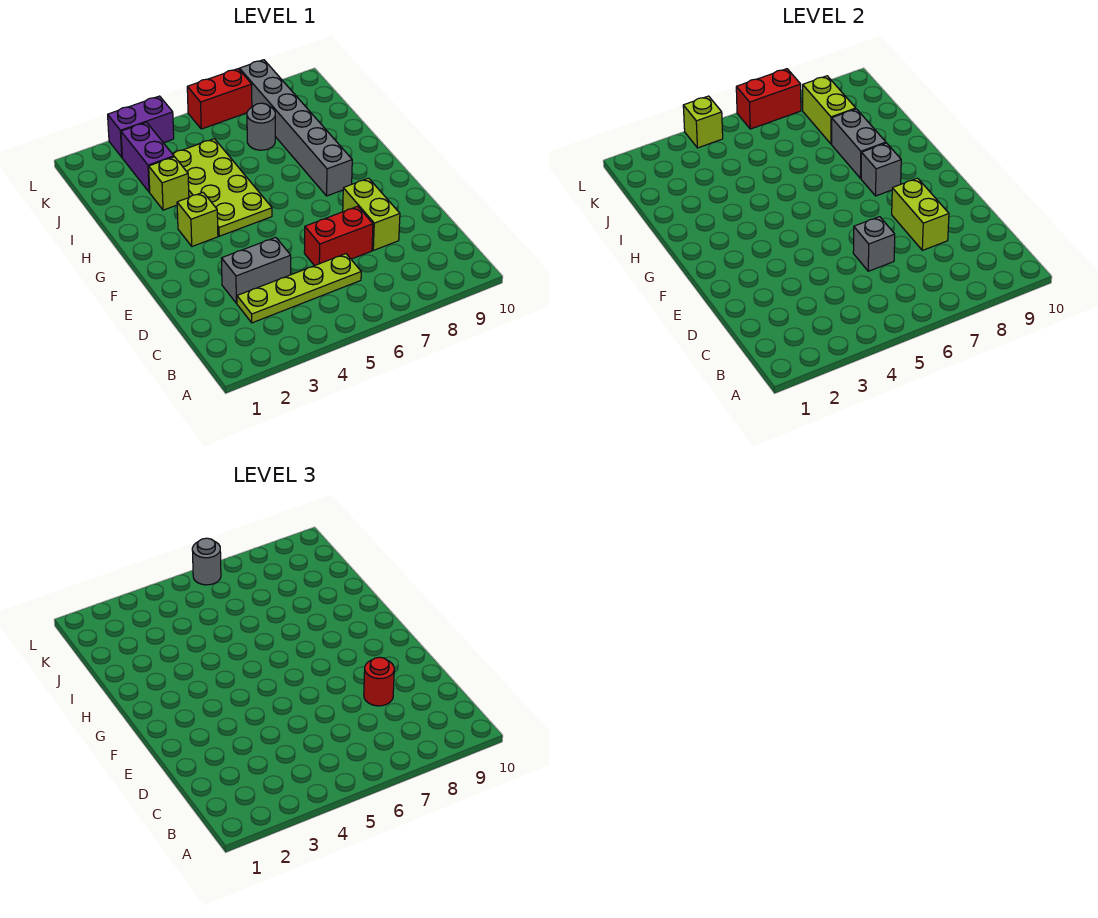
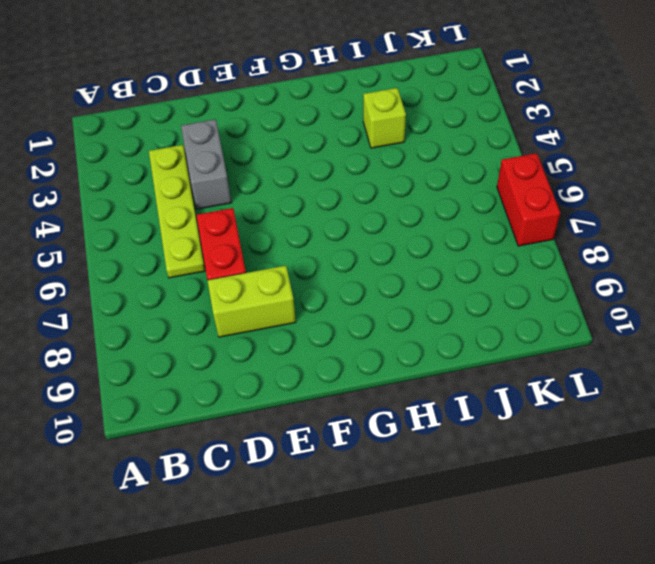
none -> lime brick G3 level 1
none -> lime plate G4:J5 level 1
none -> grey brick G8:L8 level 1

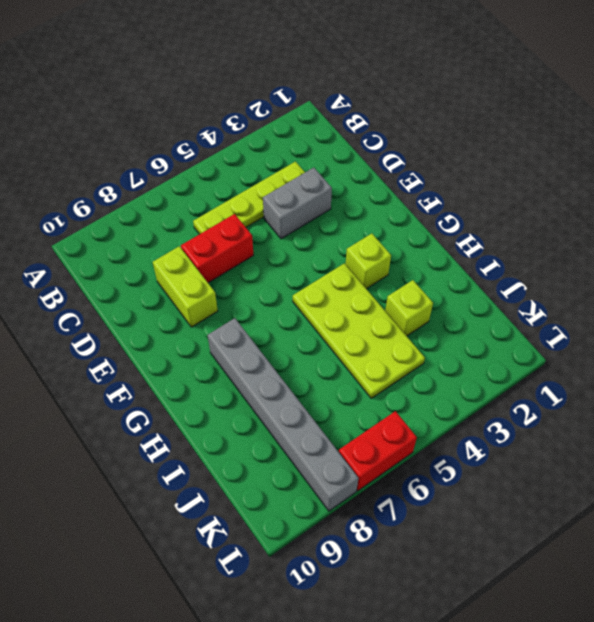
none -> purple brick J3:K3 level 1
none -> grey round brick J7 level 1
none -> purple brick L3:L4 level 1

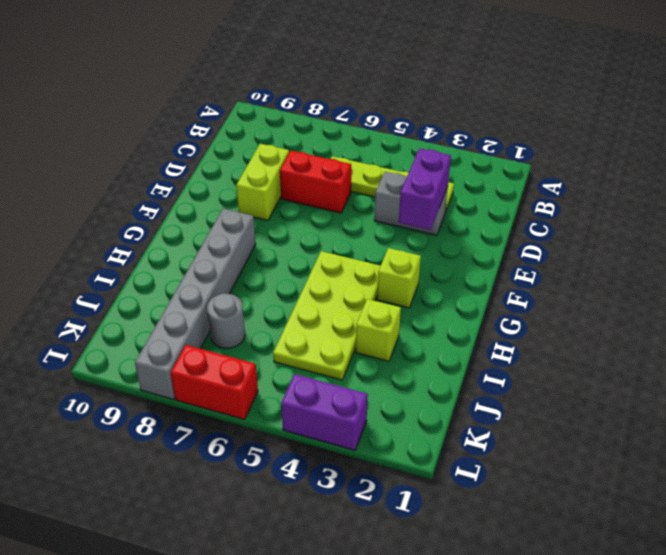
purple brick D3:E3 level 2 -> purple brick J3:K3 level 1
none -> grey brick D6 level 2
none -> lime brick D8:E8 level 2
none -> grey brick G8 level 2

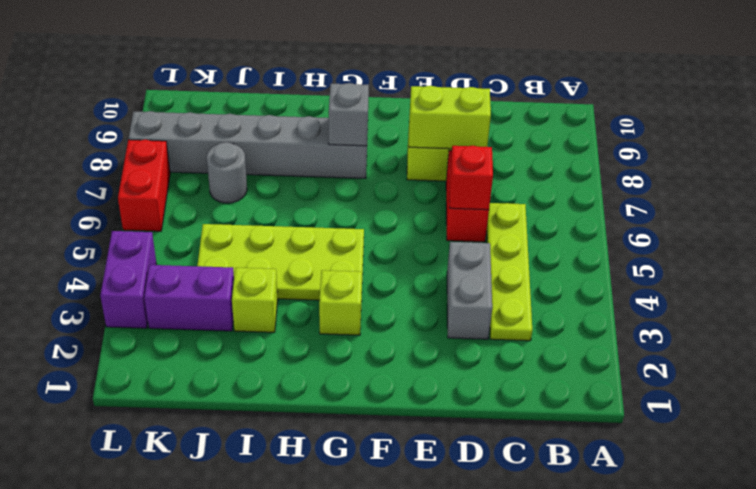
red brick D6 level 2 -> grey brick D6 level 2
none -> grey brick H8:I8 level 2
none -> lime brick J8:K8 level 2
none -> lime brick L4 level 2

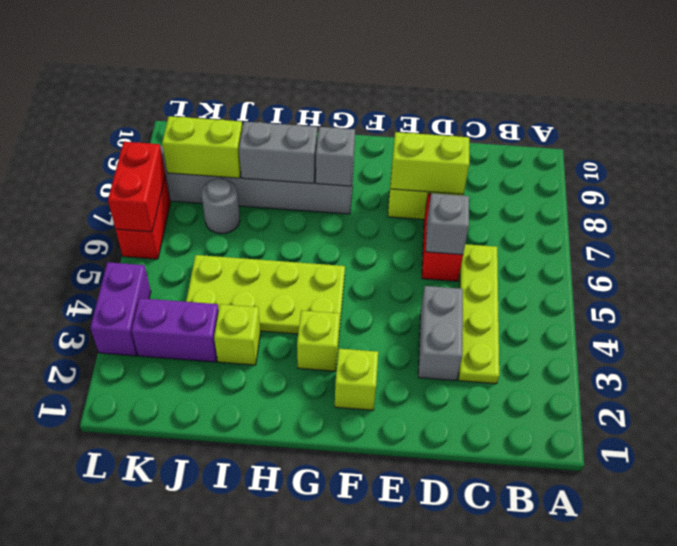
lime brick F2 level 1 -> lime brick L4 level 2
none -> red round brick D8 level 3
none -> grey round brick L6 level 3

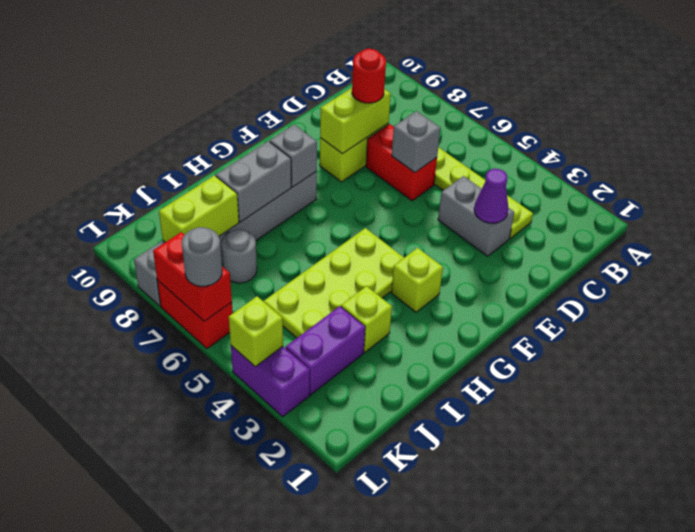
purple cone D3 level 2 -> none

